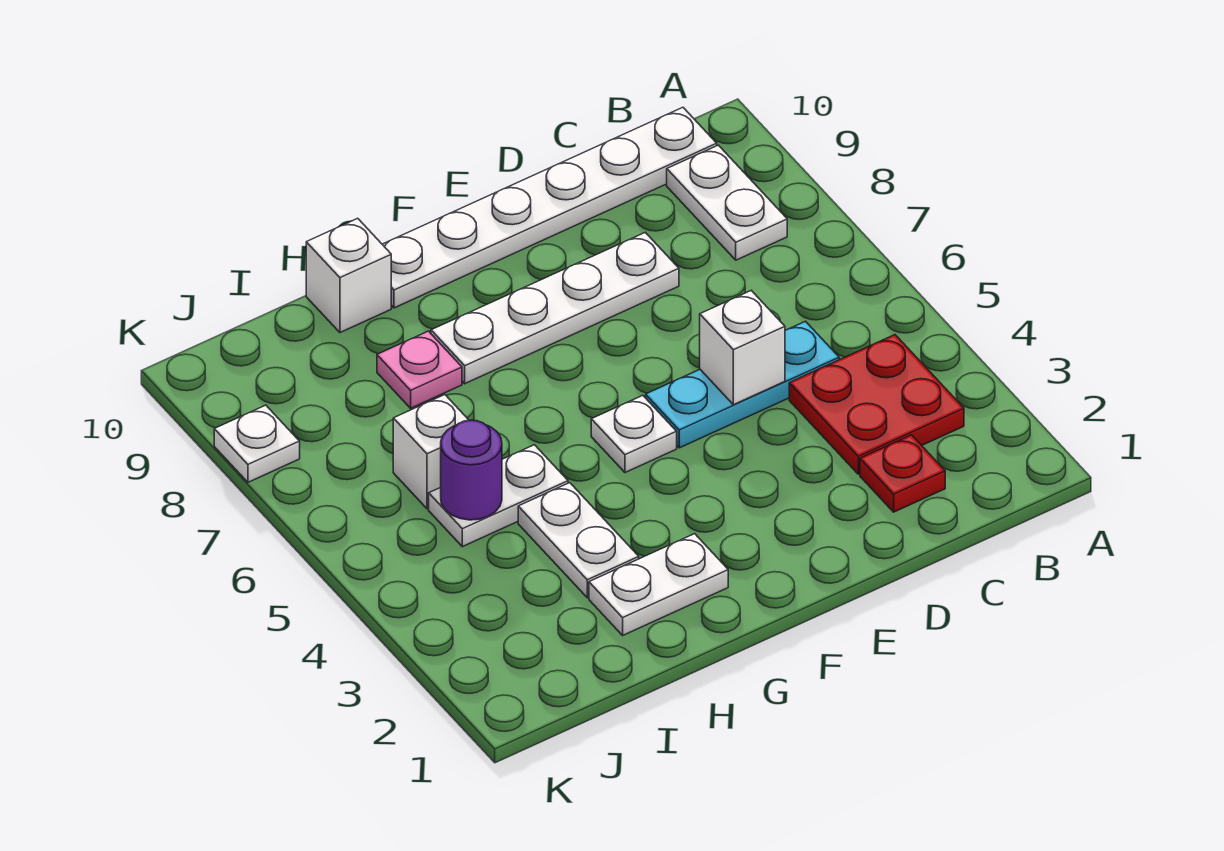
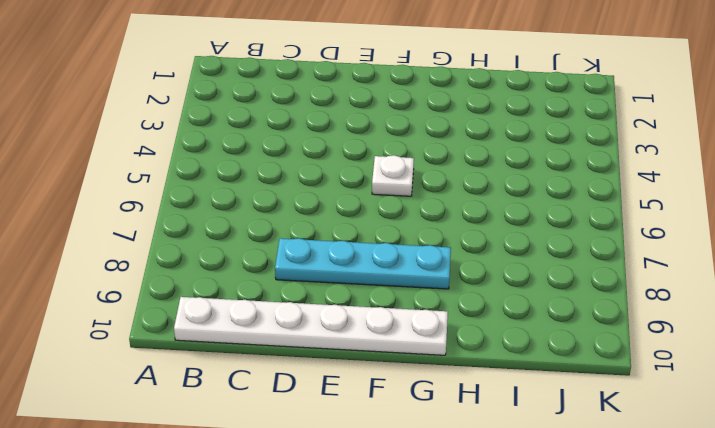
cyan plate D8:G8 level 1 -> white plate D8:G8 level 1
none -> red plate B3:C4 level 1
none -> white plate B8:B9 level 1
none -> red plate C2 level 1

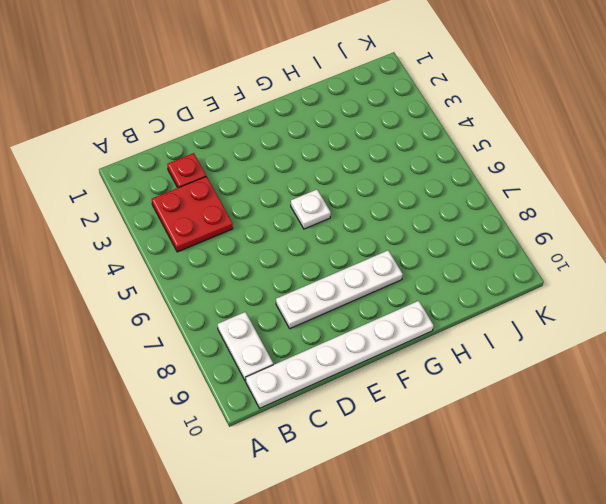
none -> cyan plate C5:E5 level 1
none -> white plate G2:H2 level 1
none -> white plate H3:H4 level 1

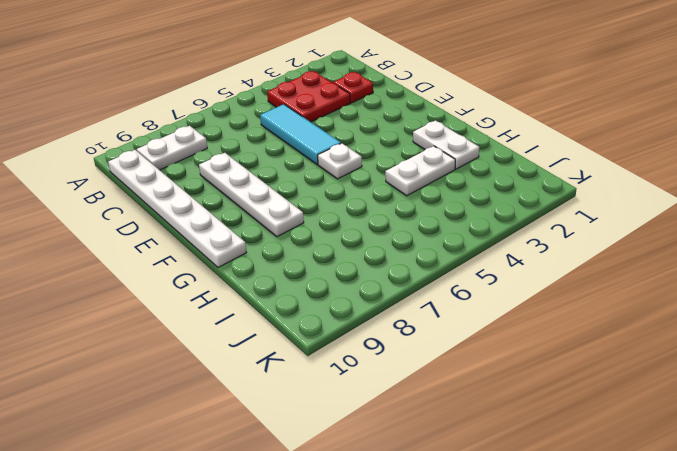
cyan tile C5:E5 level 1 -> cyan plate C5:E5 level 1
none -> white plate H5:I5 level 1
none -> pink plate H8 level 1
none -> white brick H10 level 1

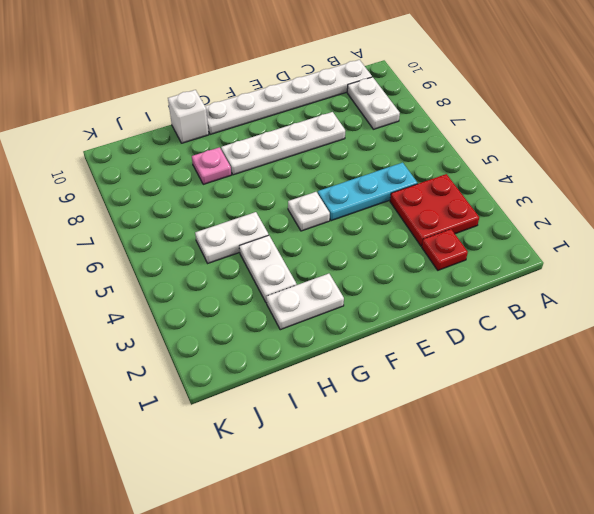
none -> white brick I6 level 1
none -> white plate K8 level 1
none -> white brick D5 level 2

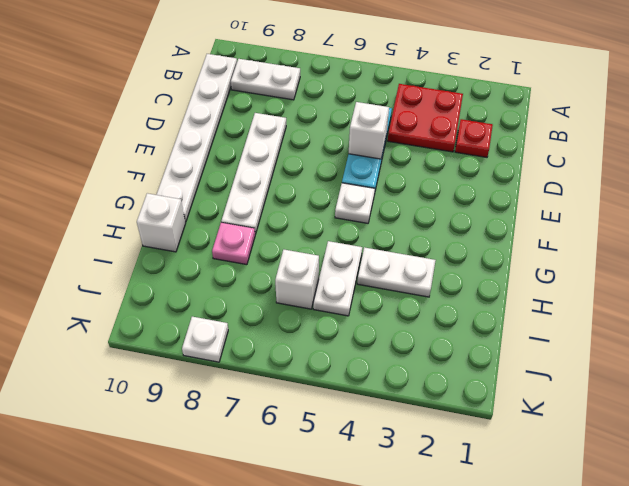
none -> white plate G2:H2 level 1
none -> purple round brick I5 level 2

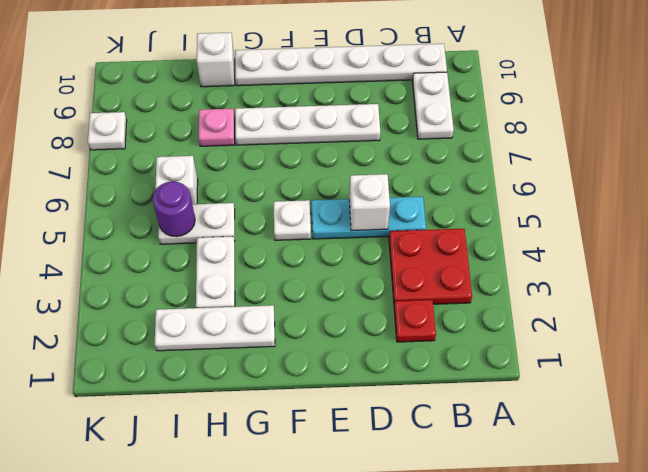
white plate G2:I2 level 1 -> white plate G2:H2 level 1

